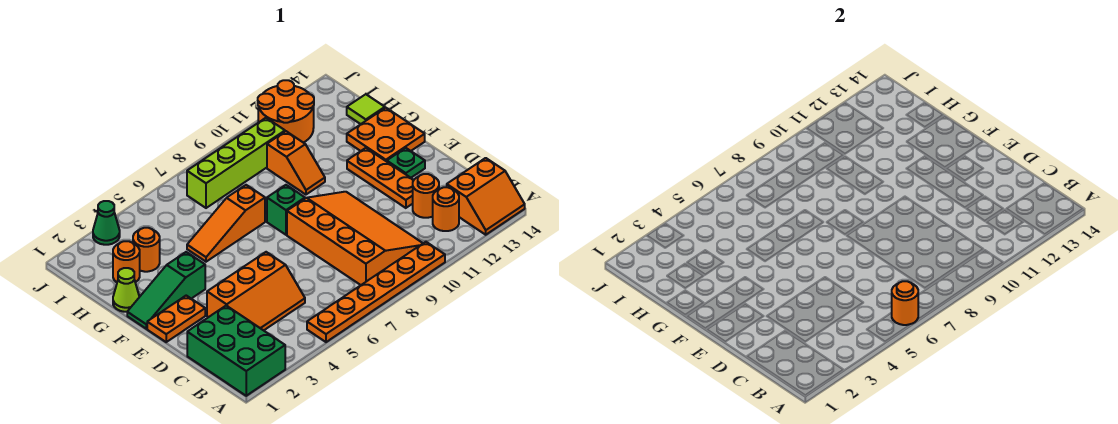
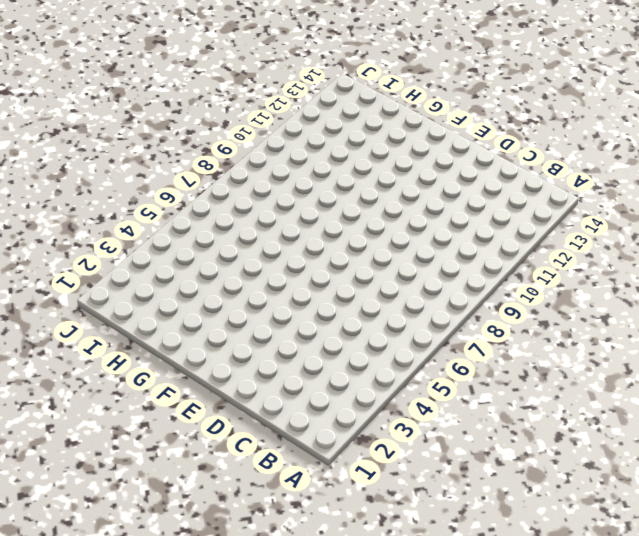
none -> green brick A1:C2 level 1
none -> orange plate A5:A10 level 1
none -> orange slope A13:B14 level 1 top B

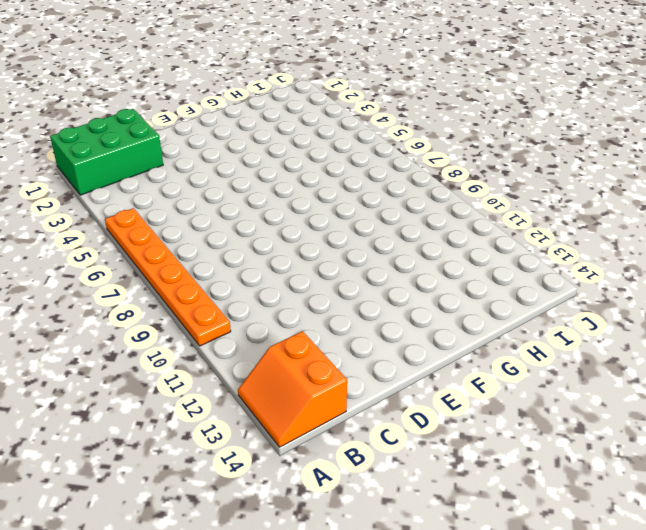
none -> orange slope B8:E10 level 1 top 8
none -> orange round brick B12 level 1
none -> orange slope C3:D5 level 1 top D

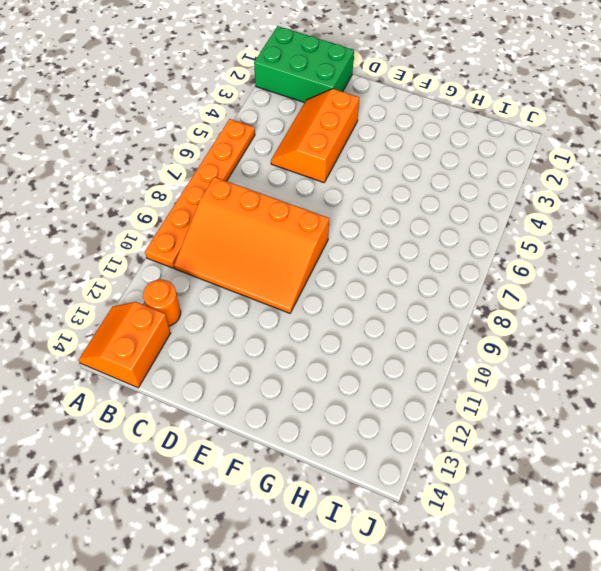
none -> orange round brick C12 level 1
none -> orange plate D12:F12 level 1
none -> orange plate E1:E2 level 1

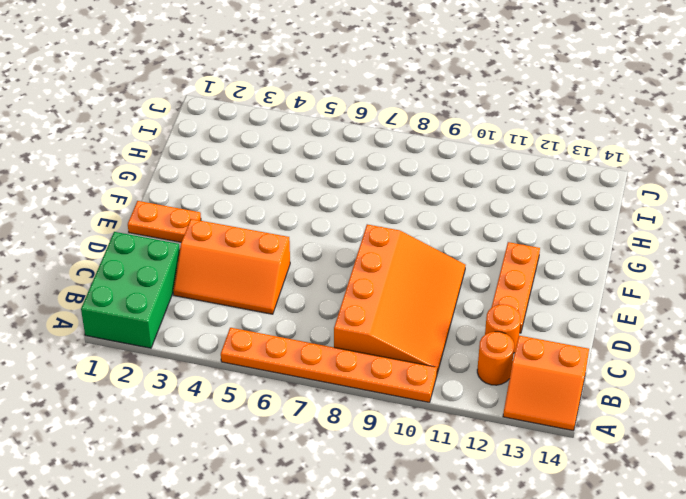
none -> green plate E13 level 1
none -> green slope F1:F3 level 1 top 3
none -> green brick F8 level 1

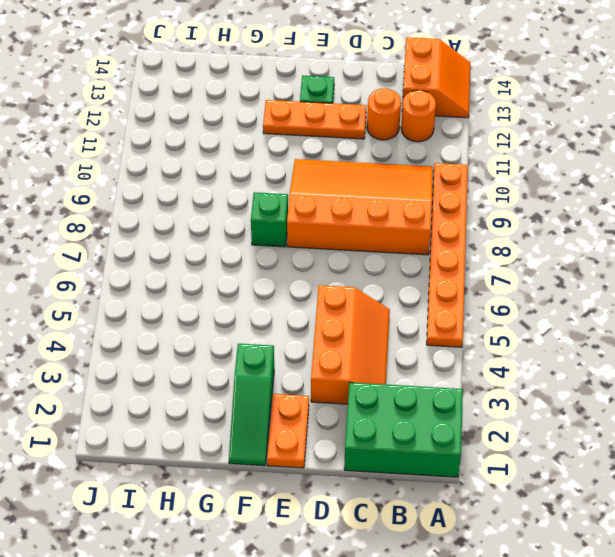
none -> orange plate F13:G14 level 1
none -> lime cone G1 level 1
none -> orange slope G5:G7 level 1 top 7

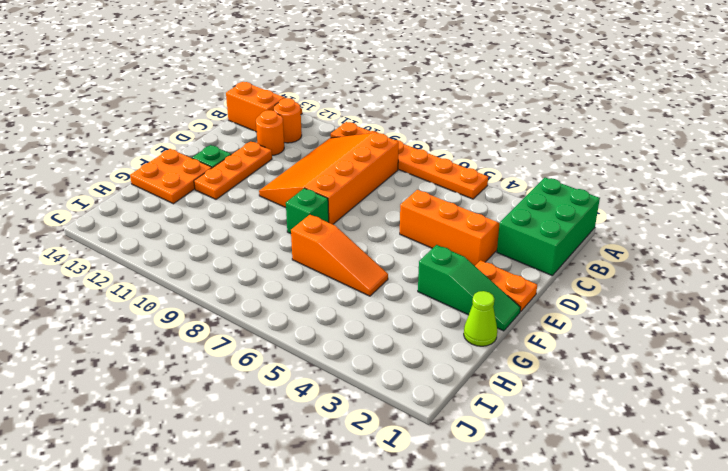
none -> orange slope G10:H10 level 1 top H
none -> orange round brick H2 level 1
none -> orange round brick H3 level 1

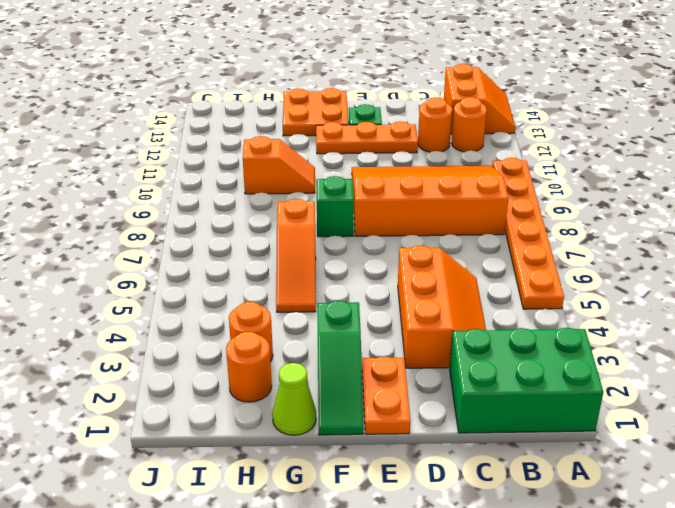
none -> lime tile H14 level 1
none -> lime brick I7:I10 level 1
none -> orange round brick I11:J12 level 1

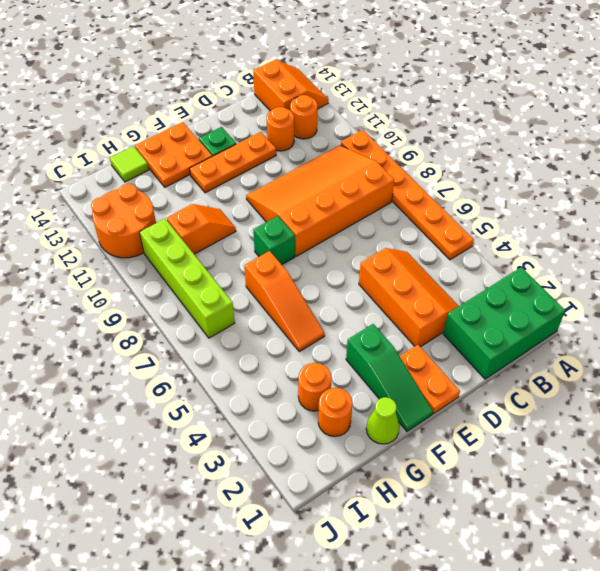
none -> green cone J3 level 1
none -> orange round brick A6 level 2

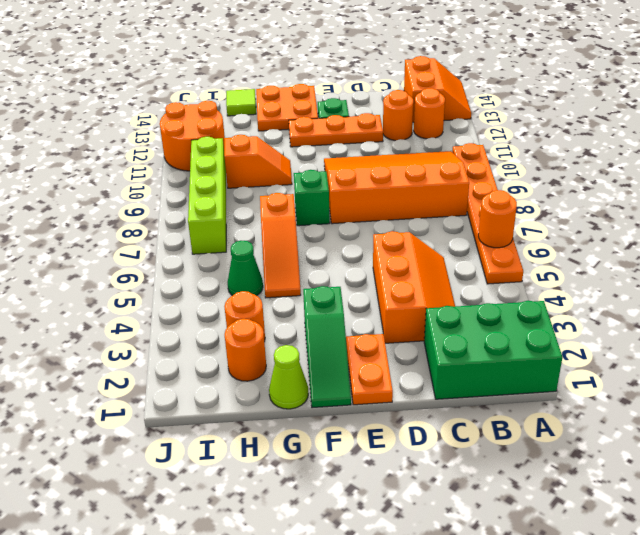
green cone H5 level 1 -> green cone J3 level 1

